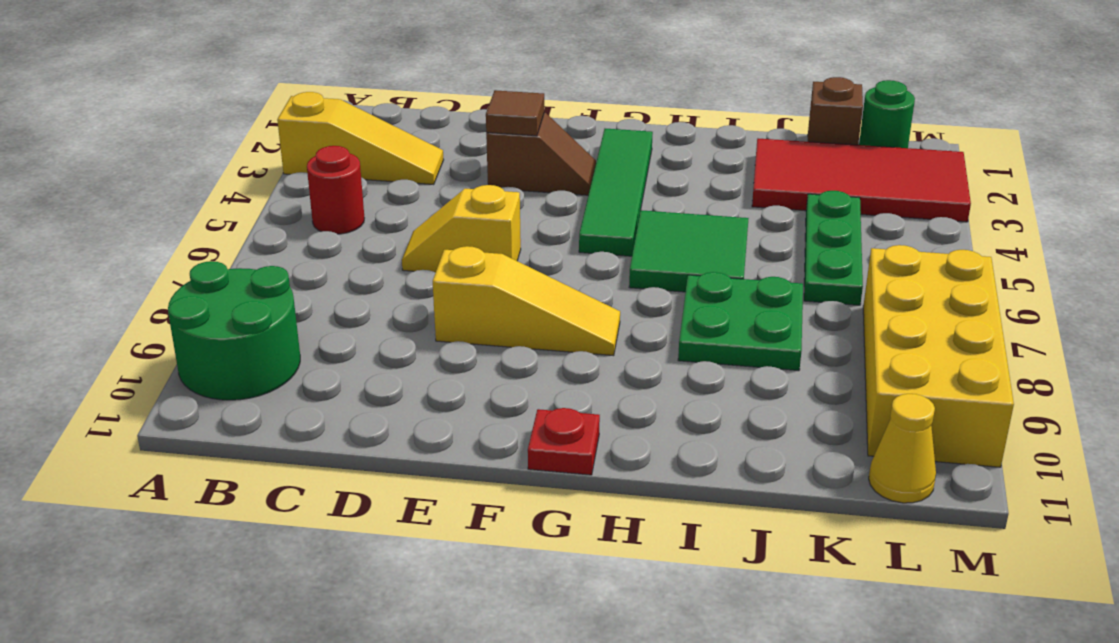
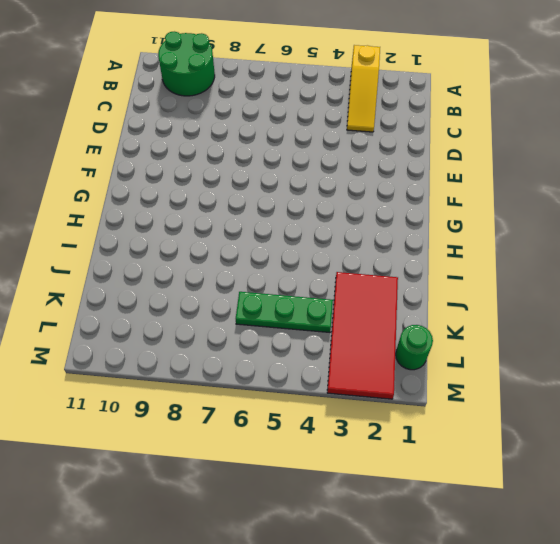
none -> red round brick B5 level 1
none -> yellow slope D6:E6 level 1 top E
none -> brown slope E3:F3 level 1 top E

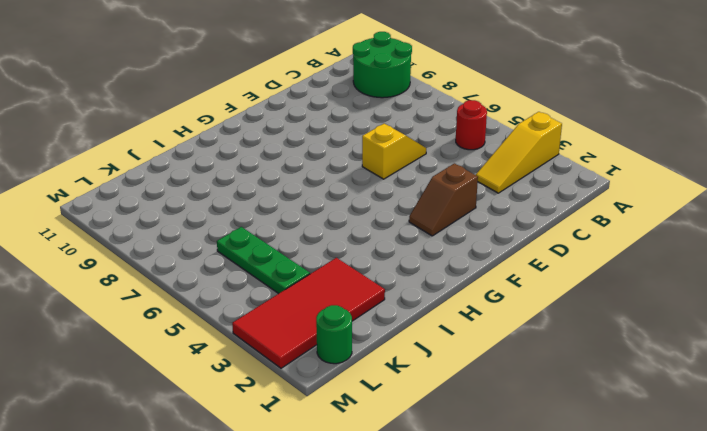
none -> yellow slope E8:G8 level 1 top E
none -> green tile G2:G5 level 1
none -> red plate G11 level 1

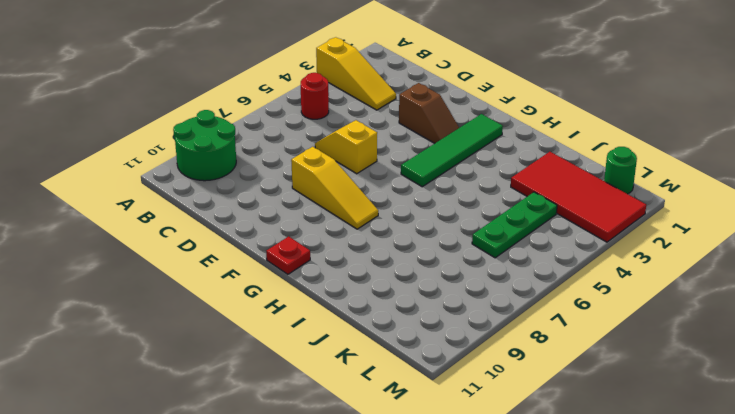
none -> green tile H5:I6 level 1
none -> green plate I7:J8 level 1
none -> brown brick K1 level 1

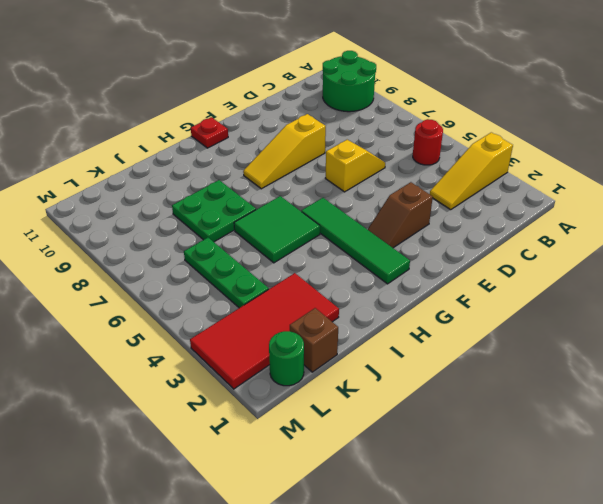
none -> yellow brick L7:M10 level 1
none -> yellow cone L11 level 1
none -> brown tile E3 level 2

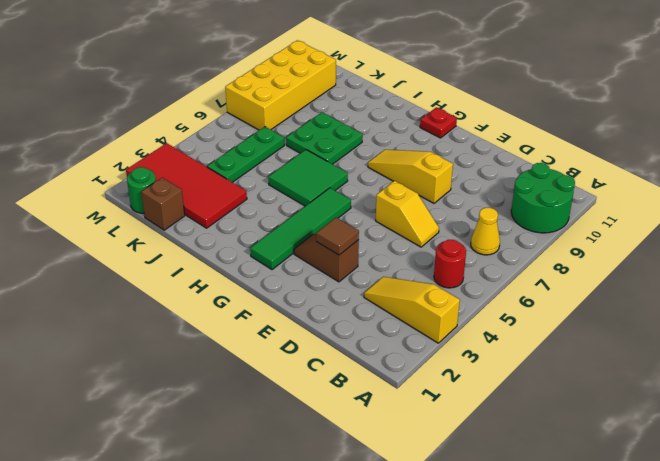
yellow cone B7 level 1 -> yellow cone L11 level 1

